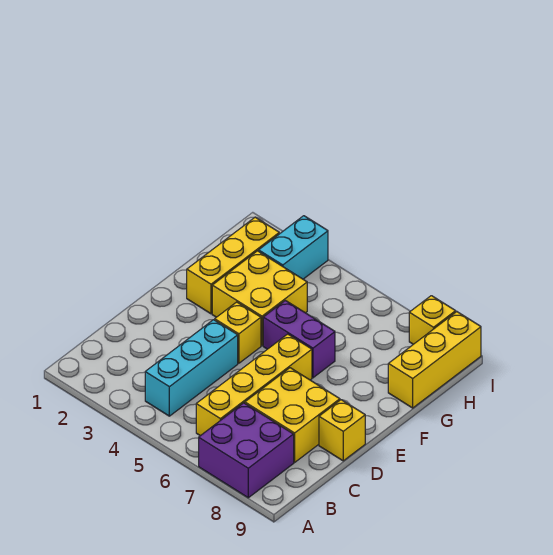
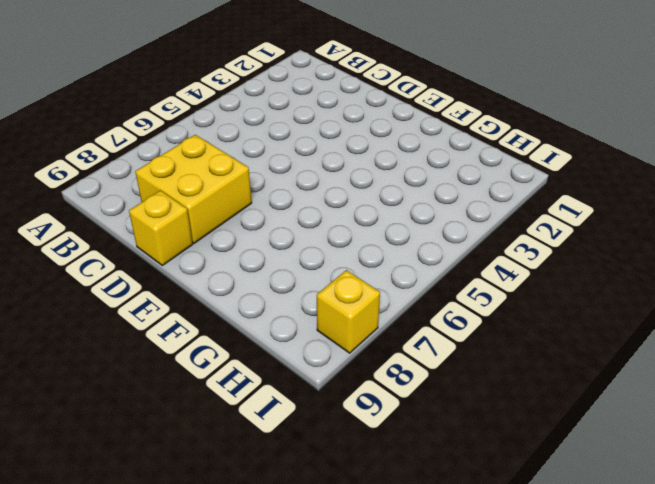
none -> purple brick A7:B8 level 1
none -> cyan brick B4:D4 level 1
none -> yellow brick B6:E6 level 1

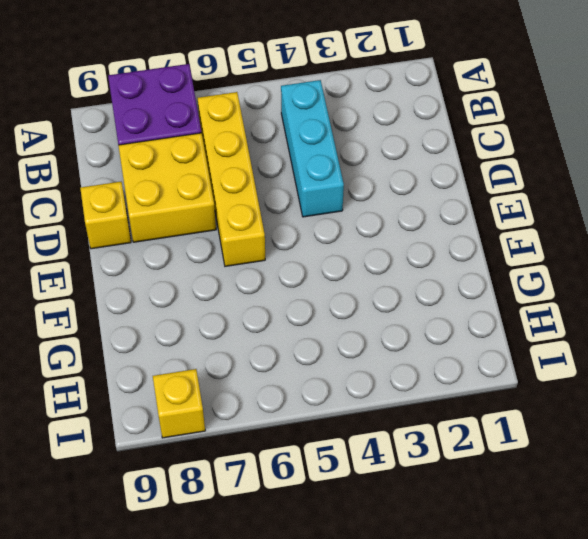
none -> yellow brick E4 level 1
none -> yellow brick F2:H2 level 1
none -> yellow brick F3:G4 level 1

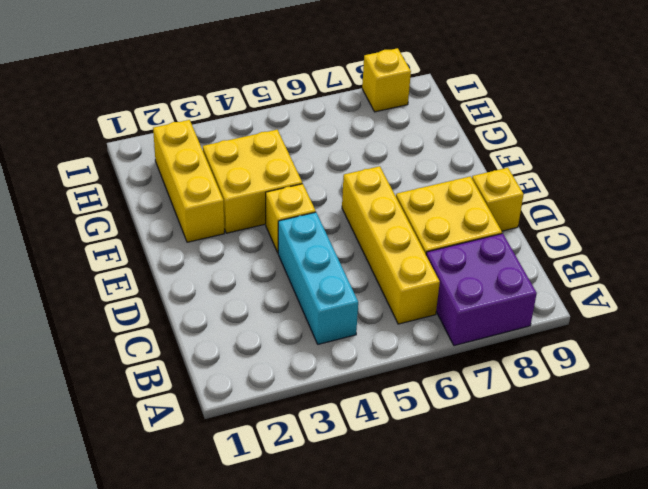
none -> purple brick F5:F6 level 1
none -> yellow brick G9:I9 level 1
none -> cyan brick H3:I3 level 1

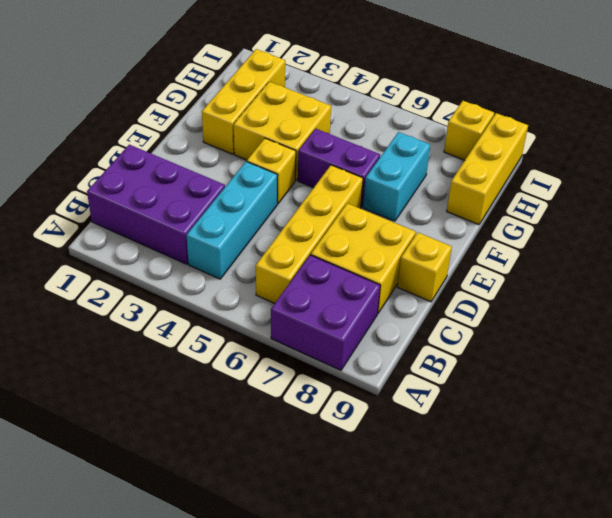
purple brick B1:C3 level 1 -> none
cyan brick F7:G7 level 1 -> cyan brick H3:I3 level 1

